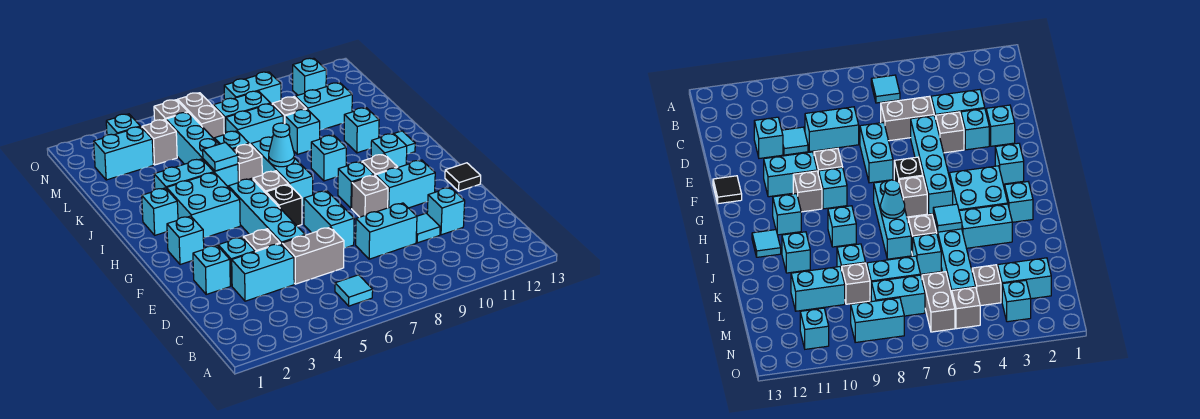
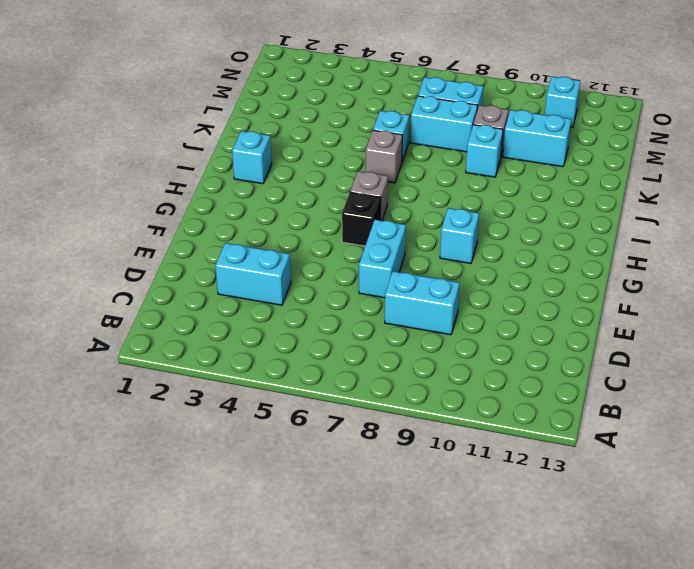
none -> cyan tile B6 level 1
none -> grey brick D5:D6 level 1
none -> cyan tile D10 level 1
none -> cyan brick D11 level 1

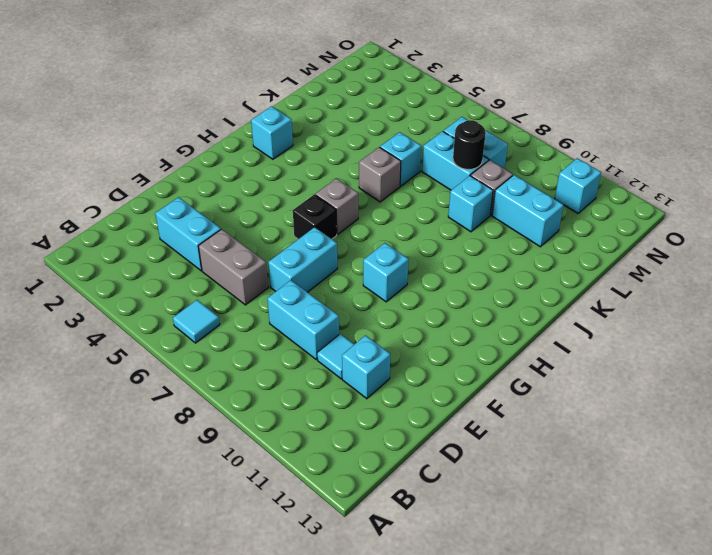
black round brick L8 level 2 -> none
none -> cyan brick E2 level 1
none -> cyan brick E3 level 1
none -> grey brick E4 level 1
none -> cyan brick E5:H5 level 1

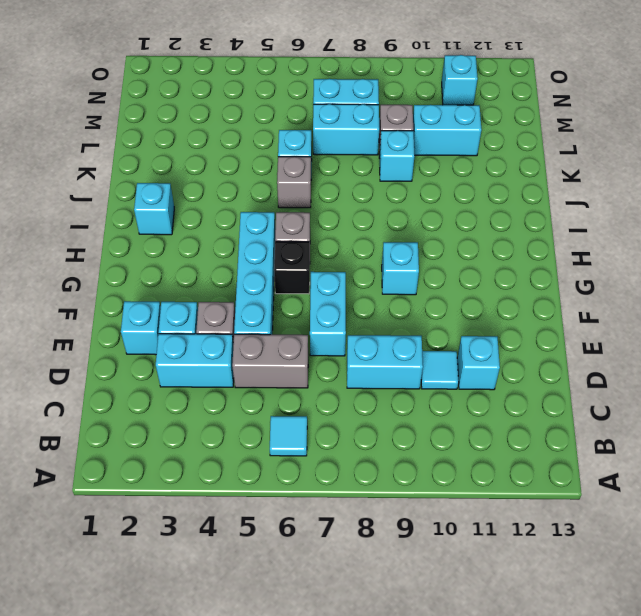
none -> grey brick F9 level 1
none -> cyan brick F10:F11 level 1
none -> black tile F13 level 1
none -> cyan brick G2 level 1

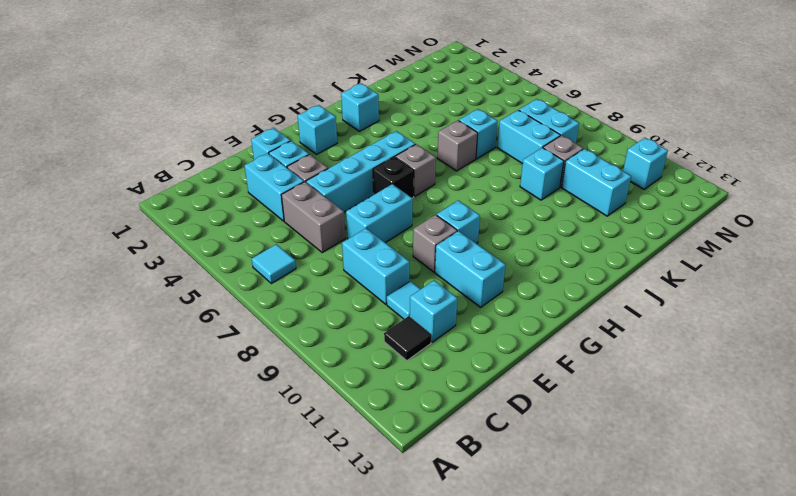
black tile C11 level 1 -> black tile F13 level 1
none -> grey brick G10 level 1
none -> cyan brick H3:I4 level 1
none -> cyan brick H7:J7 level 1
none -> cyan brick H11 level 1

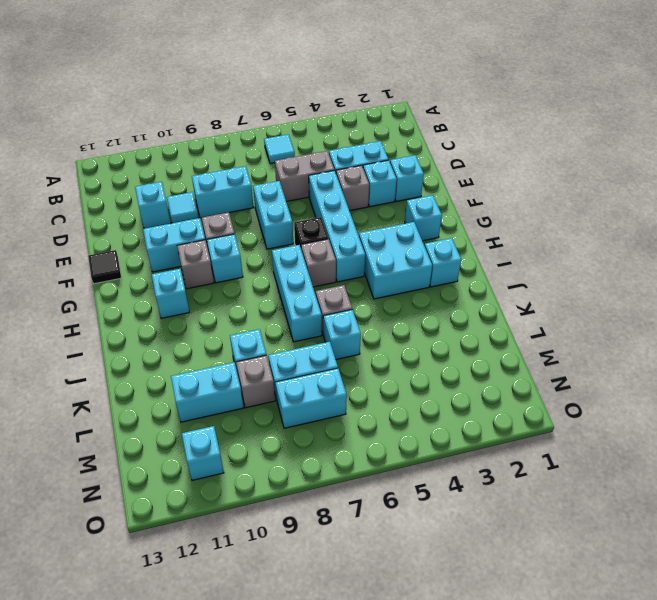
none -> cyan brick I9 level 1
none -> cyan tile I12 level 1
none -> cyan brick J3:J4 level 1
none -> cyan brick J5:M5 level 1

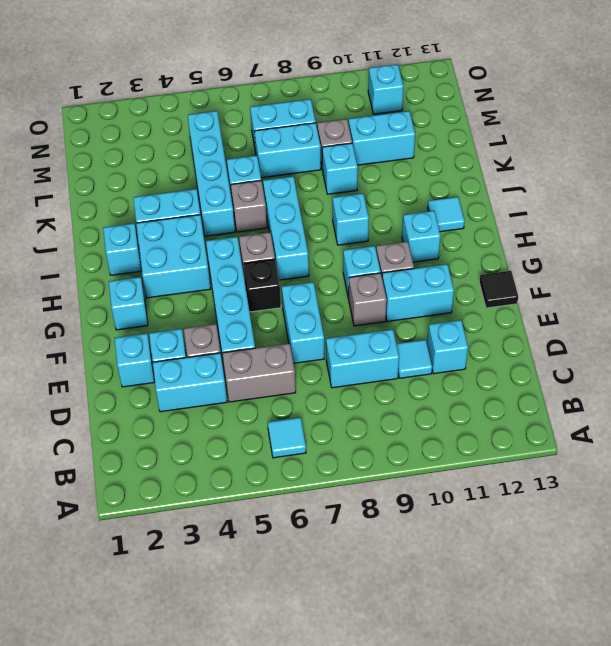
none -> cyan brick J11 level 1
none -> cyan brick M2:M3 level 1
none -> grey brick M4 level 1
none -> grey brick M6:N6 level 1

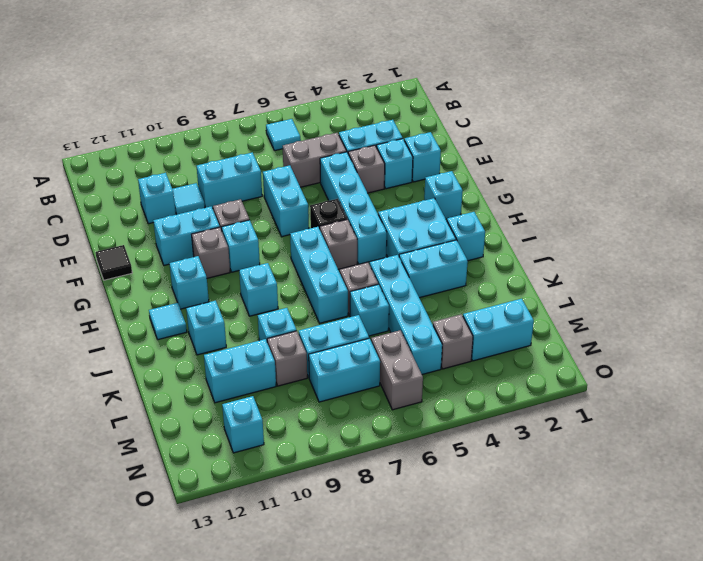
none -> cyan brick N3 level 1
none -> grey brick N5 level 1
none -> cyan brick N8:N9 level 1
none -> cyan cone I7 level 2

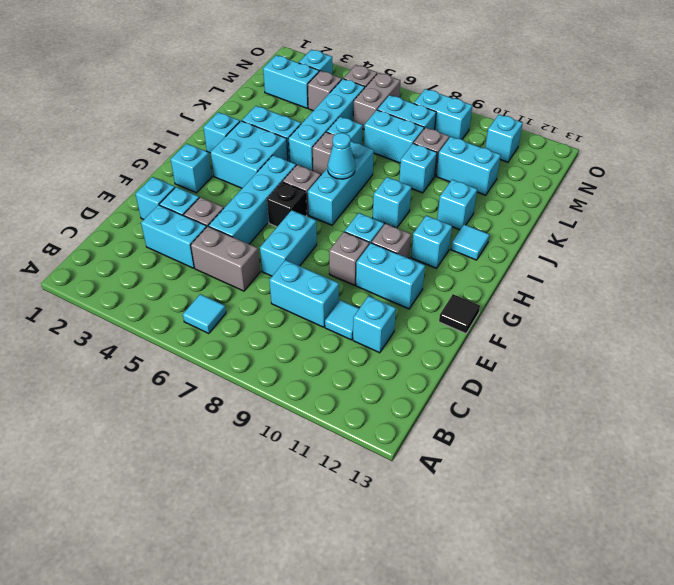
none -> cyan tile J5 level 2

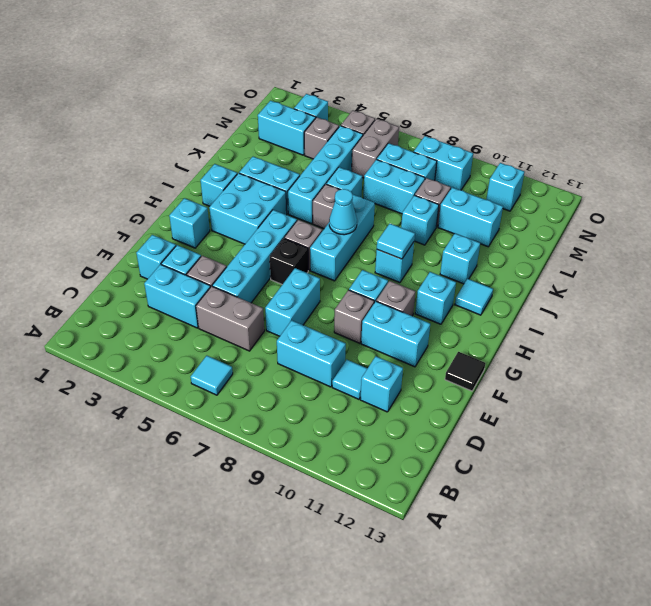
cyan tile I9 level 2 -> cyan tile J5 level 2

